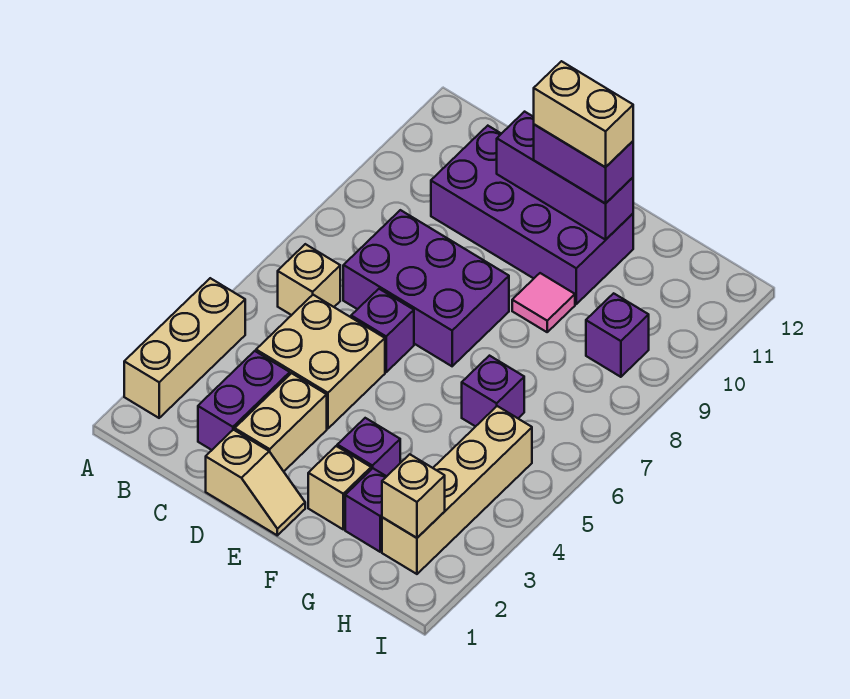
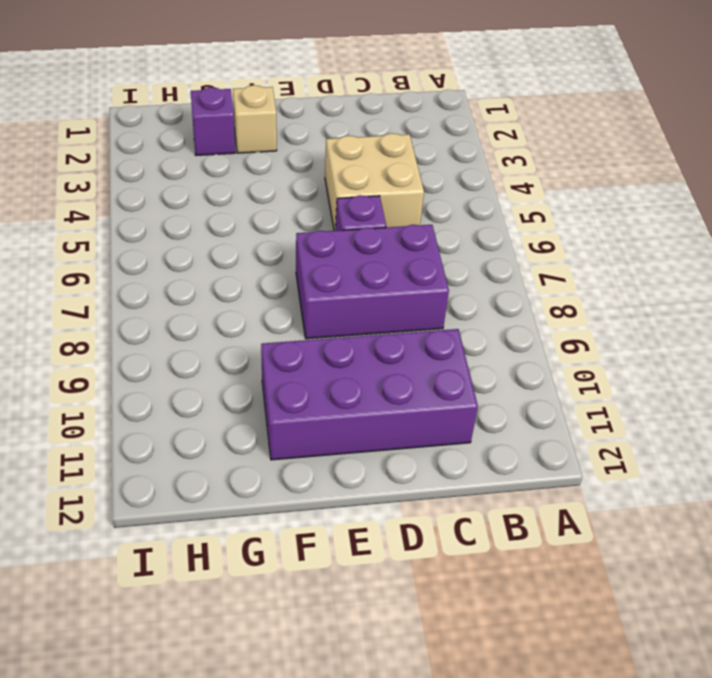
none -> tan brick A2:A4 level 1
none -> tan brick B6 level 1
none -> purple brick C2:C3 level 1

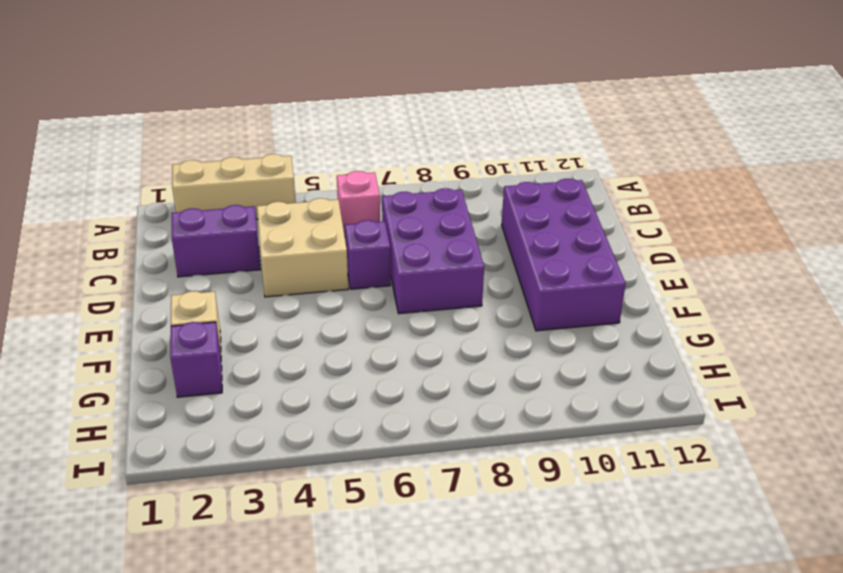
pink brick B6 level 1 -> tan brick B6 level 1
none -> tan slope D1:E1 level 1 top D
none -> tan brick D2:D3 level 1
none -> purple brick F3 level 1

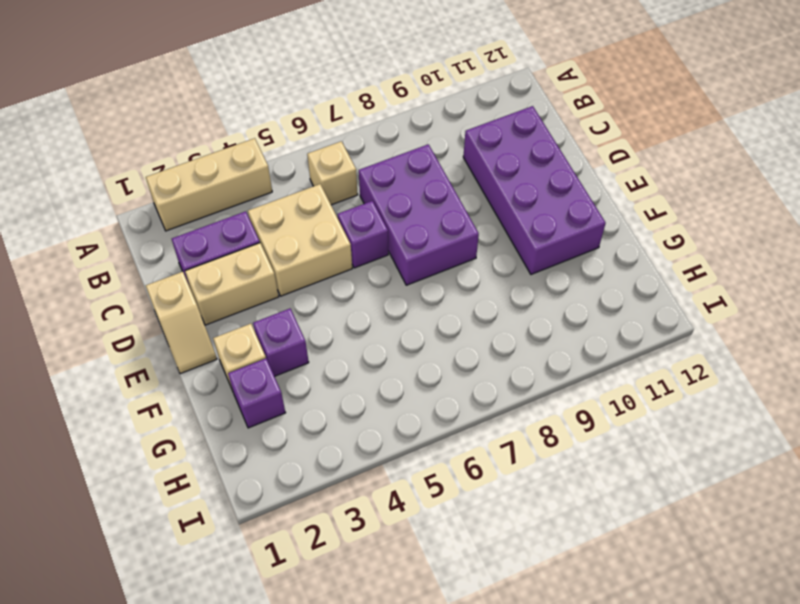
none -> pink tile F9 level 1
none -> purple brick G6 level 1
none -> tan brick H2:H5 level 1

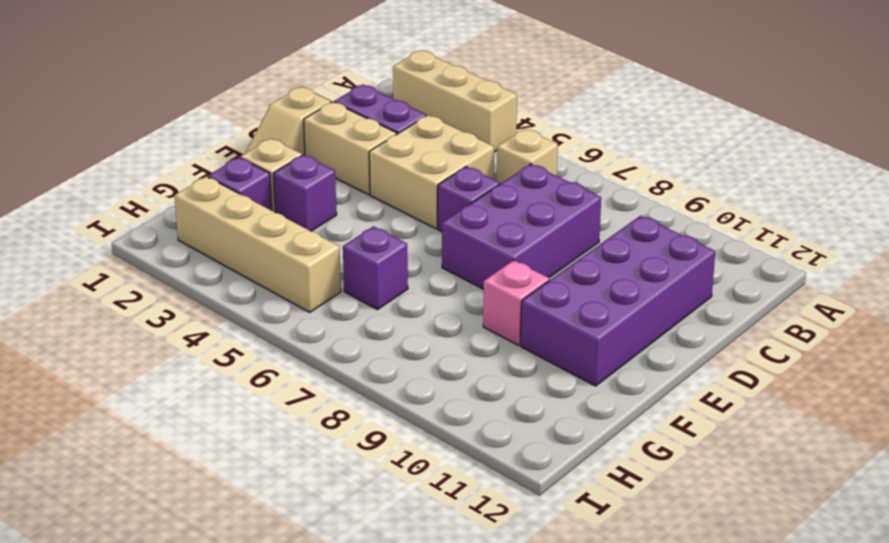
pink brick F9 level 1 -> pink tile F9 level 1
none -> purple brick H9 level 1
none -> purple brick D11:F11 level 2
none -> tan brick H2 level 2

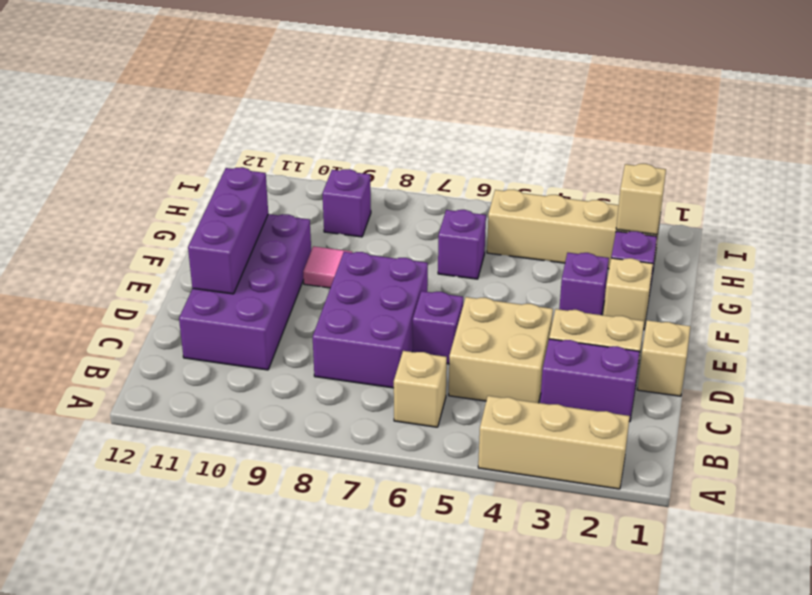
none -> purple brick E11:F11 level 3
none -> tan brick E11:F11 level 4

